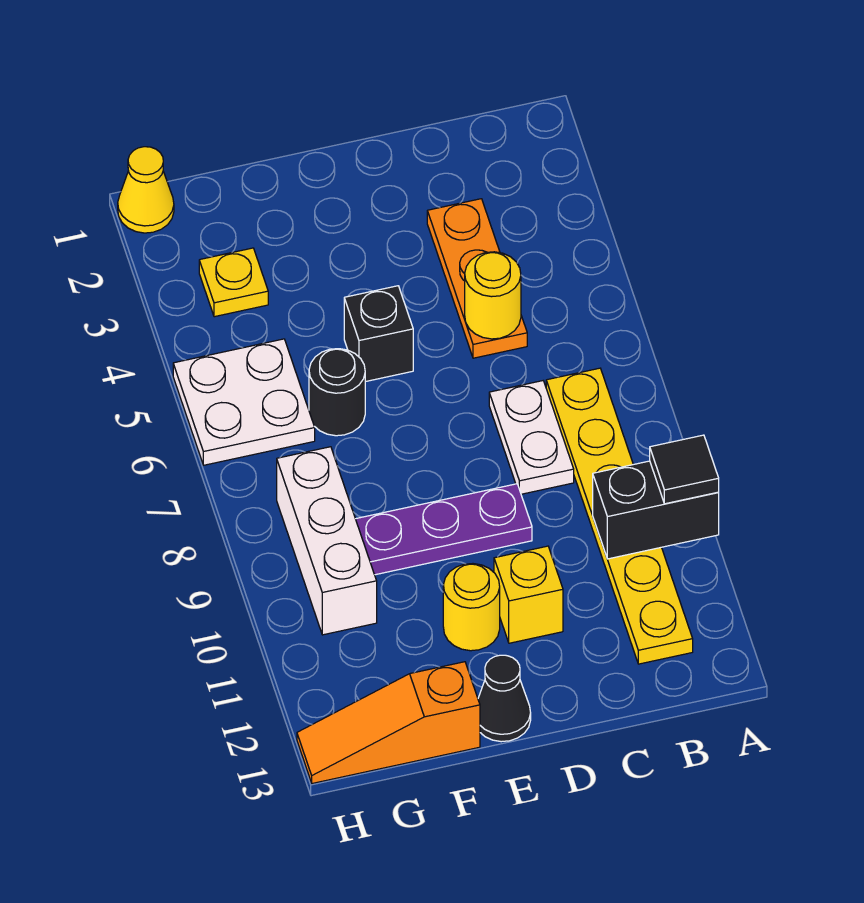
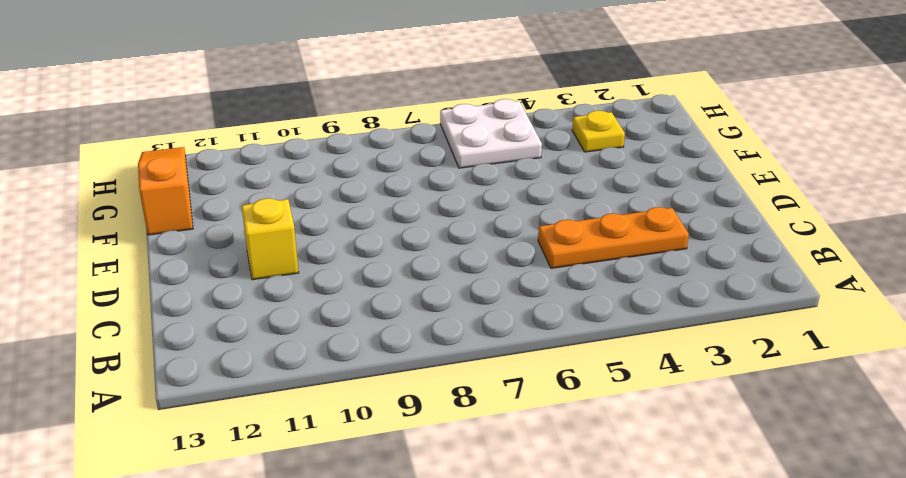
none -> yellow plate B7:B12 level 1
none -> white plate C7:C8 level 1
none -> purple plate D9:F9 level 1

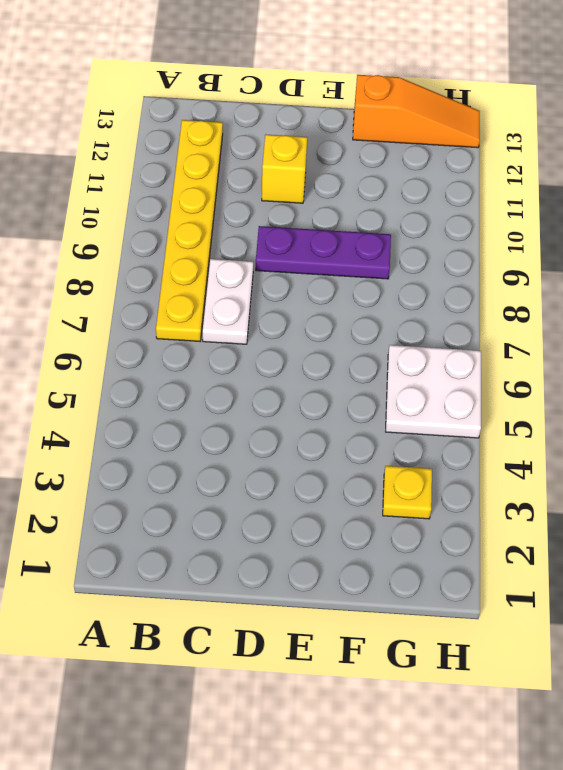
none -> orange plate C3:C5 level 1
none -> black brick E5 level 1
none -> yellow round brick E11 level 1

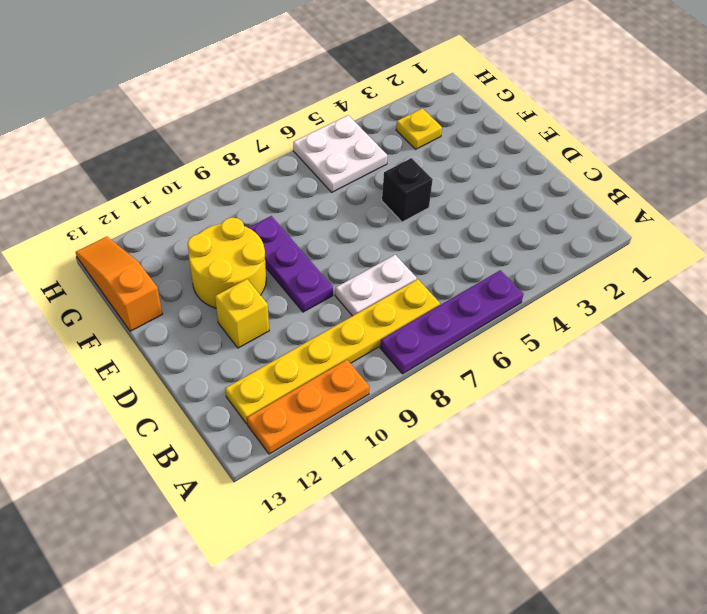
purple plate A5:A8 level 1 -> none
orange plate A10:A12 level 1 -> orange plate C3:C5 level 1
yellow round brick E10:F11 level 1 -> yellow round brick E11 level 1
none -> black cone E13 level 1
none -> black round brick F6 level 1
none -> white brick G8:G10 level 1

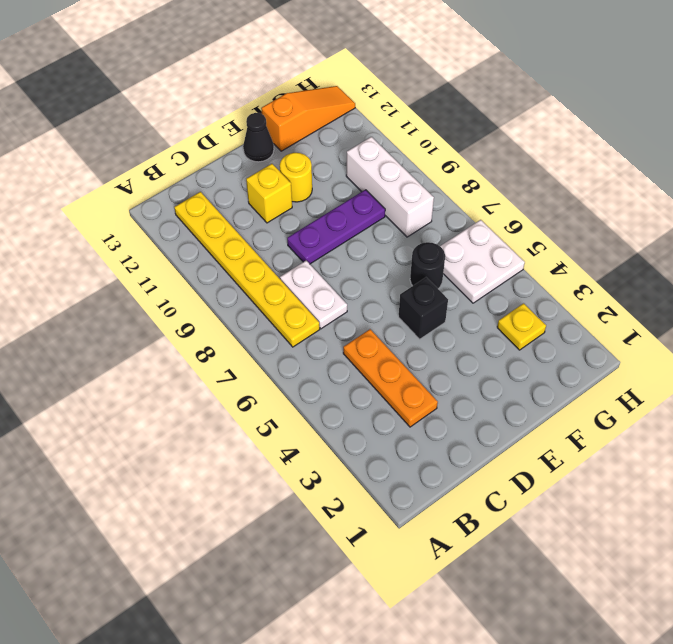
none -> yellow cone H1 level 1
none -> black brick A10:B10 level 2
none -> yellow round brick C5 level 2

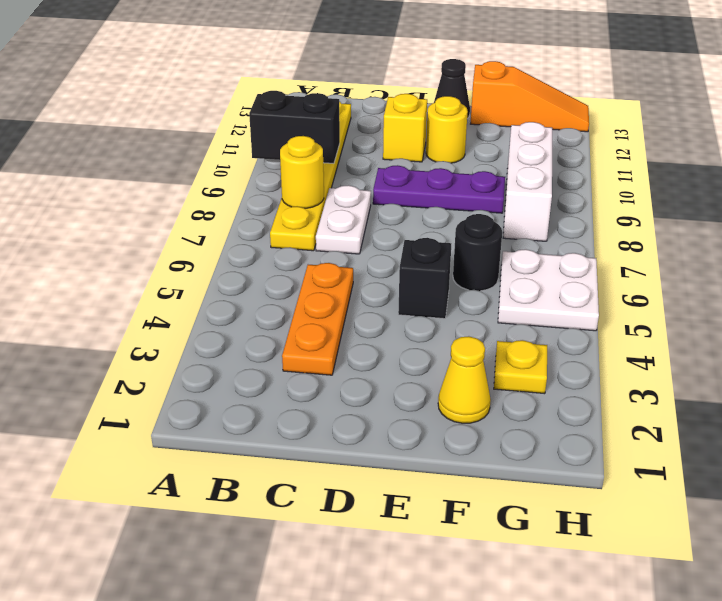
yellow round brick B8 level 2 -> yellow round brick C5 level 2
yellow cone F2 level 1 -> yellow cone H1 level 1
none -> black tile A10 level 3

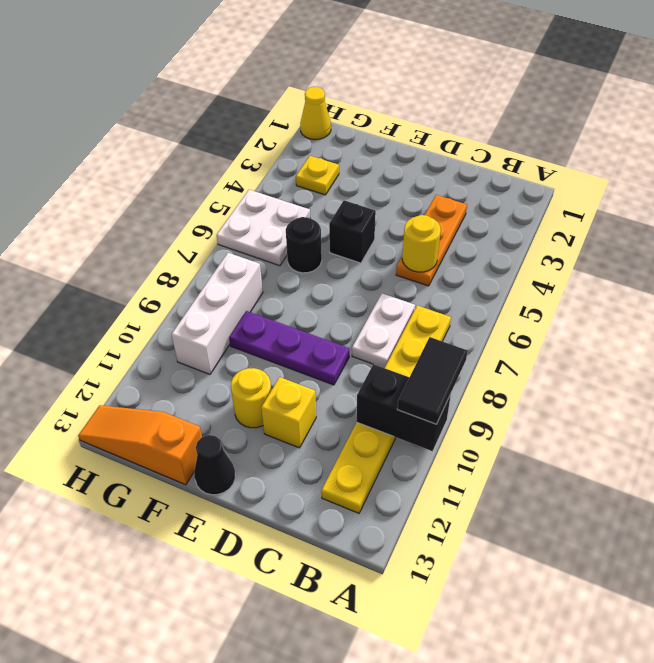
black tile A9:A10 level 3 -> black tile A10 level 3

